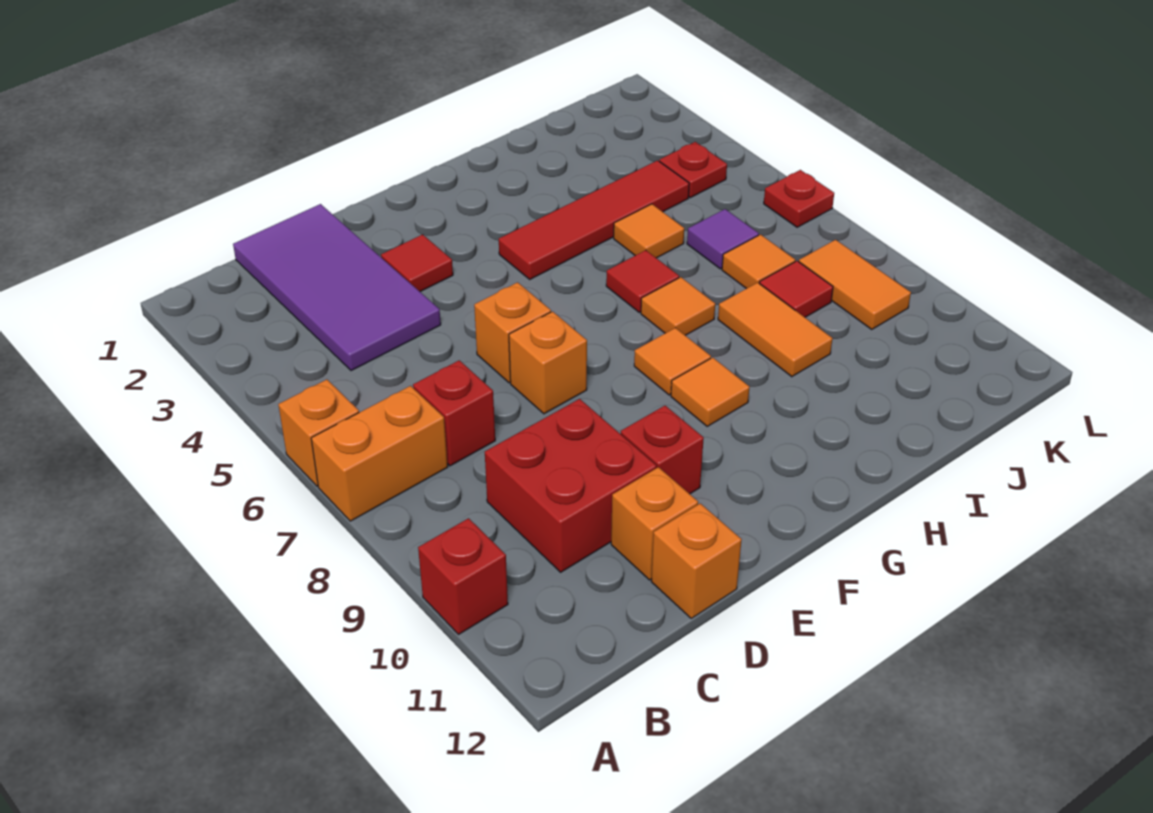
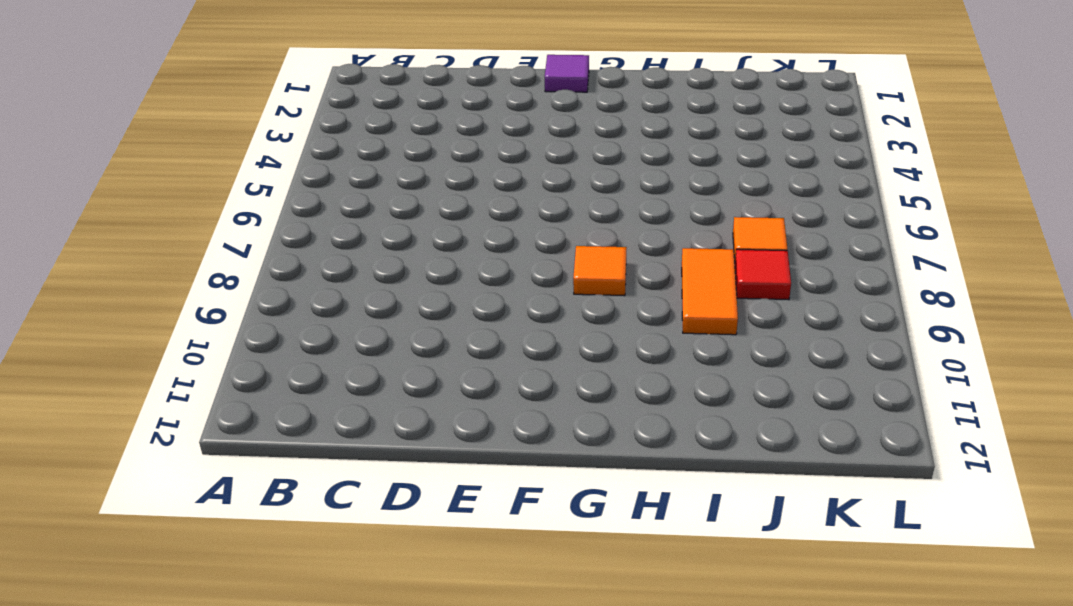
purple tile F1 level 1 -> purple tile J6 level 1
none -> orange brick A6 level 1
none -> orange brick A7:B7 level 1
none -> red brick A10 level 1

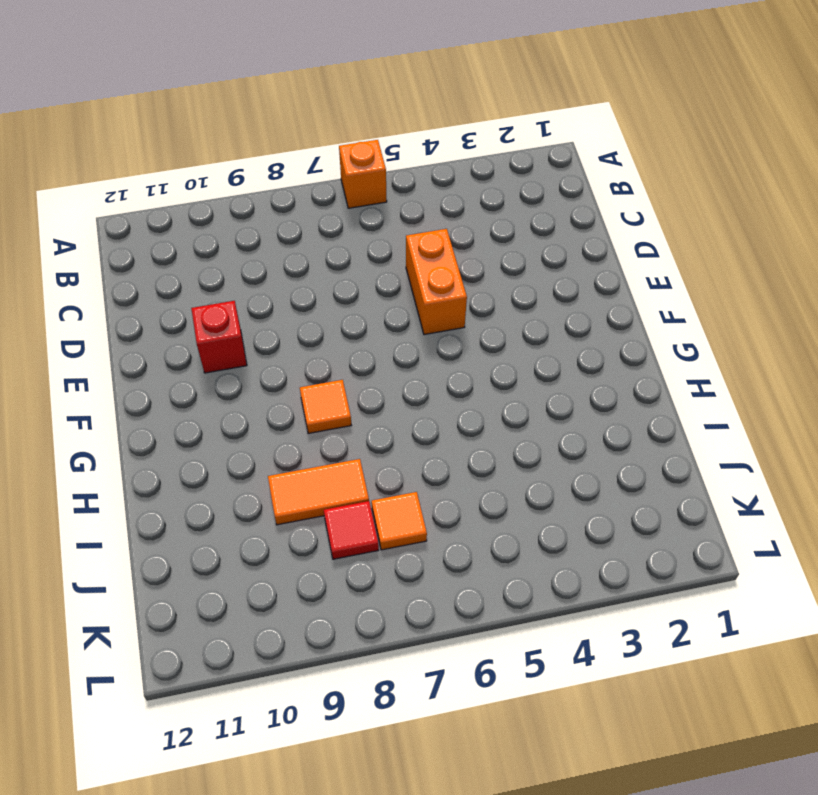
orange brick D5:E5 level 1 -> orange brick A7:B7 level 1
none -> red brick A10 level 1
none -> purple tile C1:D4 level 1
none -> red brick C7 level 1

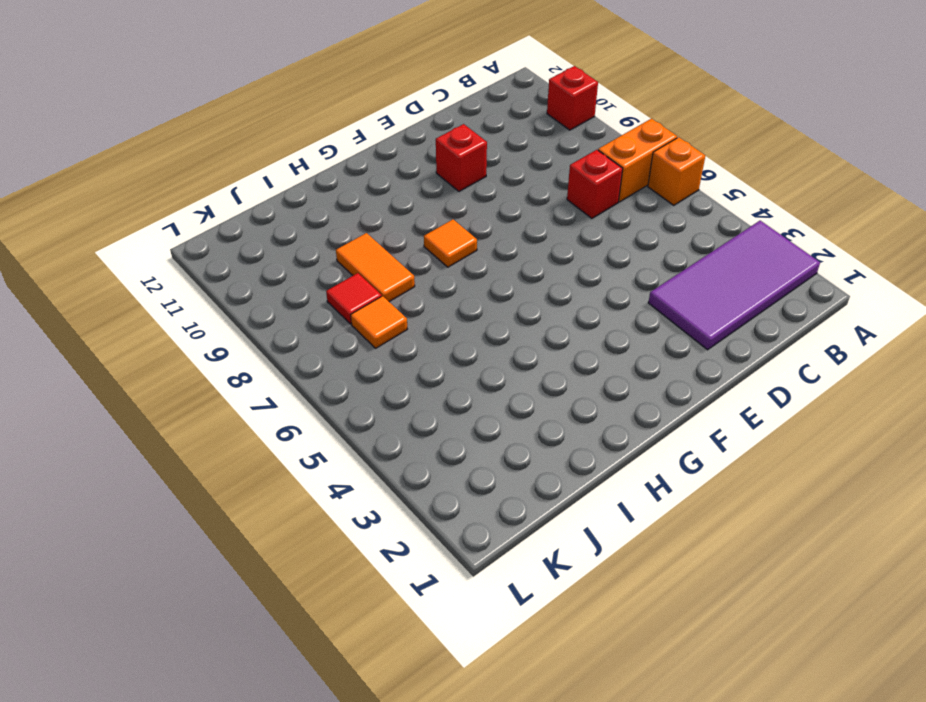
purple tile A2:D3 level 1 -> purple tile C1:D4 level 1
none -> red brick C9:D10 level 1
none -> orange brick D11 level 1
none -> orange brick D12 level 1

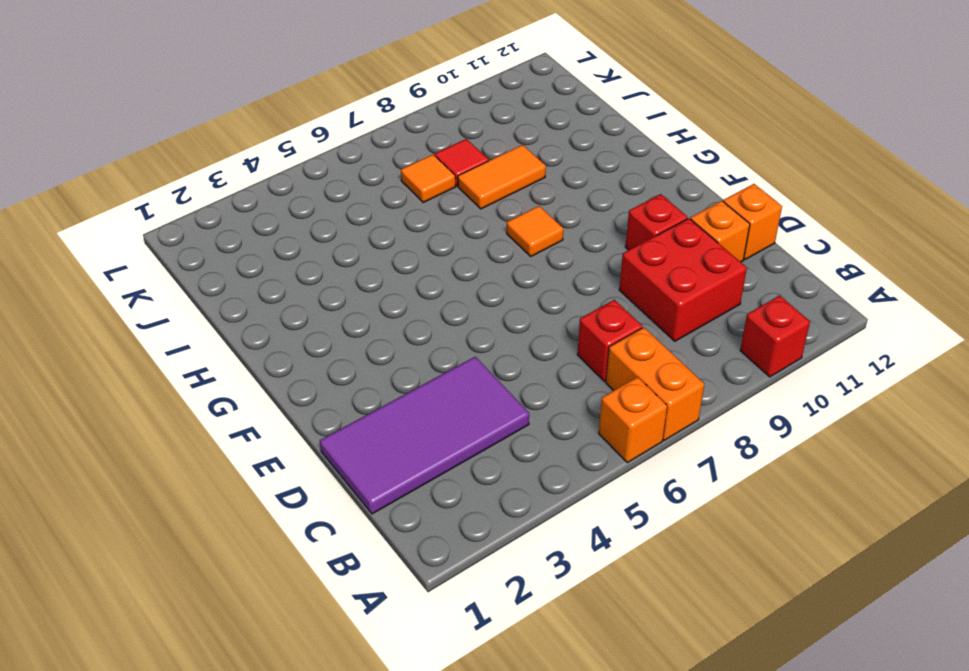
none -> red tile E3 level 1
none -> orange brick E6 level 1
none -> orange brick E7 level 1

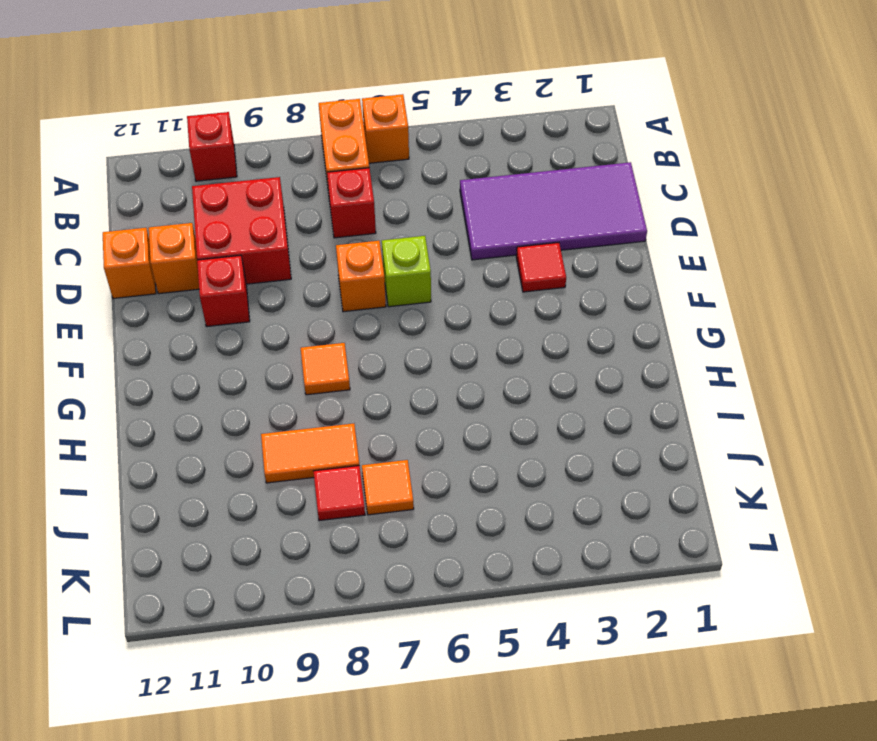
lime brick E6 level 1 -> orange brick E6 level 1
none -> red tile G4:J4 level 1
none -> orange tile G9 level 1
none -> red tile H6 level 1

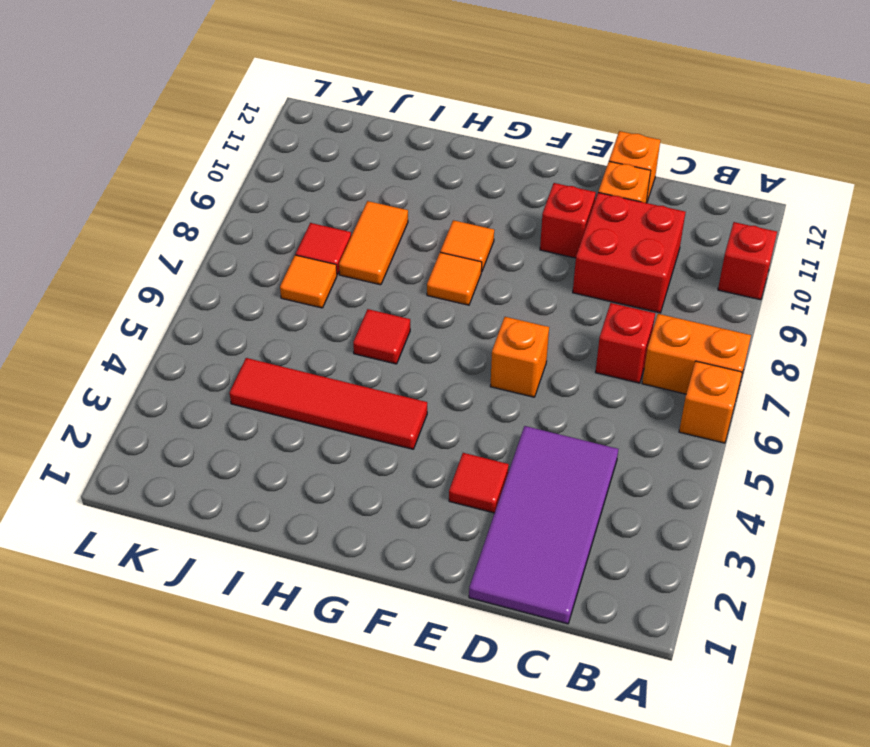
none -> orange brick E7 level 1
none -> orange tile H7 level 1
none -> orange tile I5 level 1

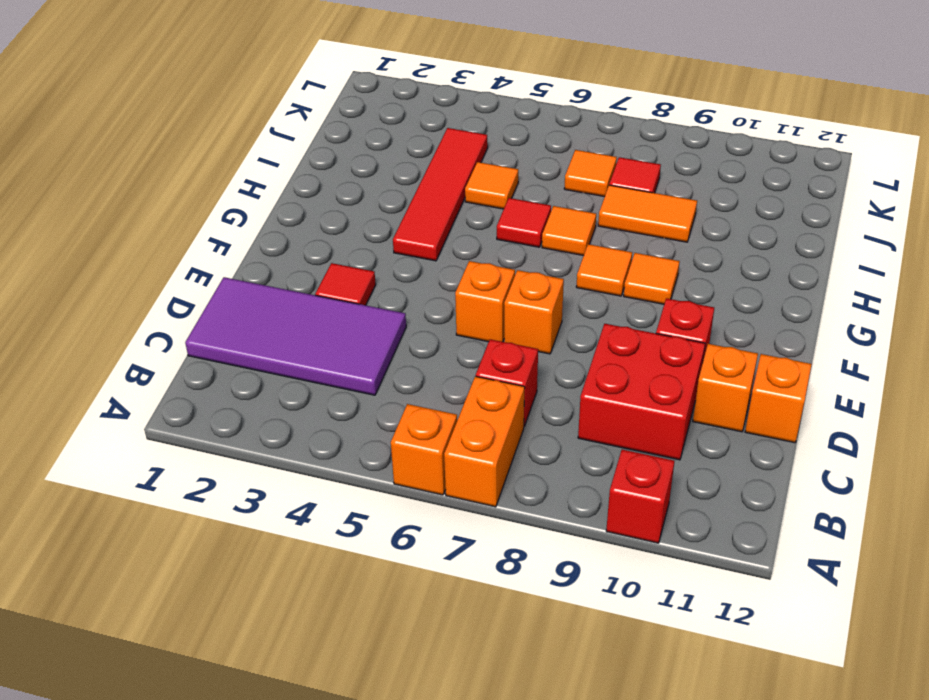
none -> purple tile J6 level 1
none -> red plate K4 level 1
none -> orange tile K8:K9 level 1

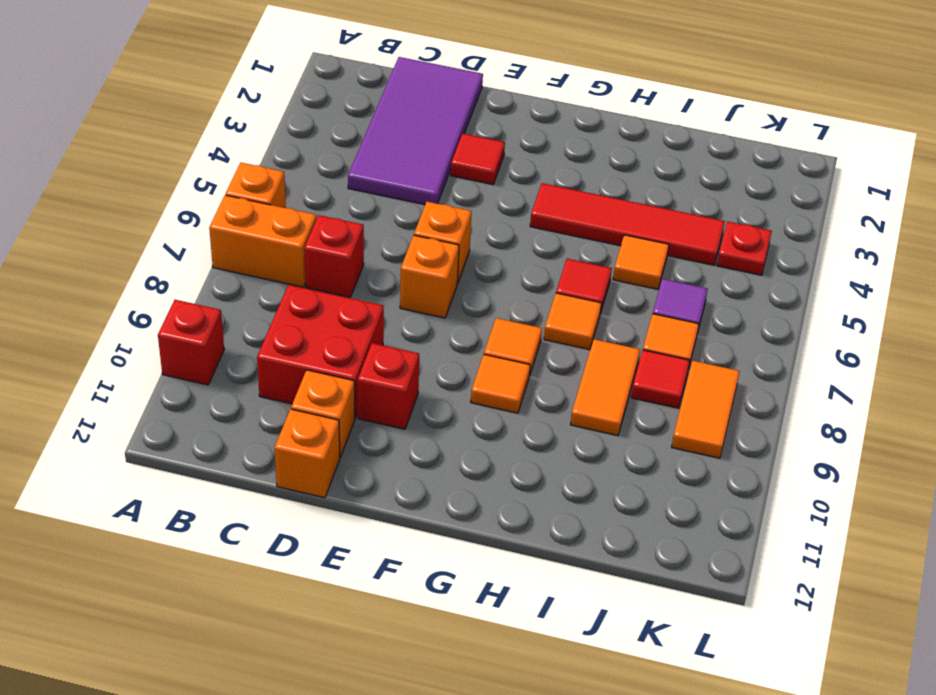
none -> red plate L6 level 1

